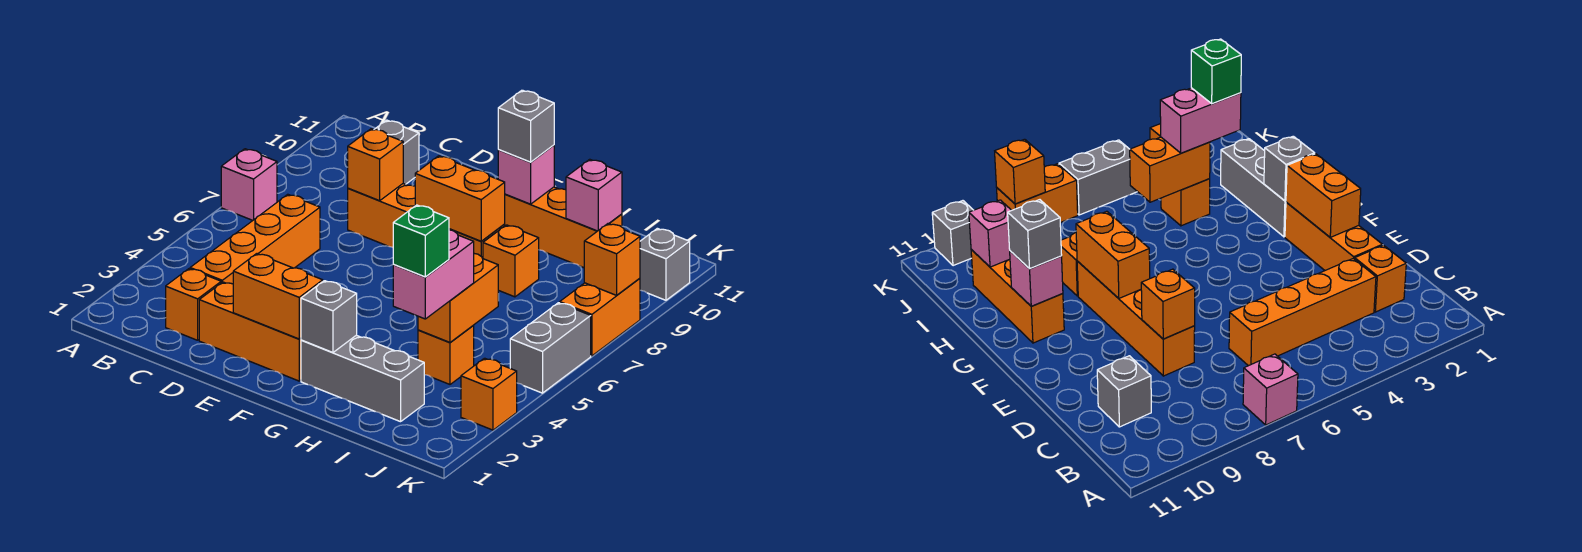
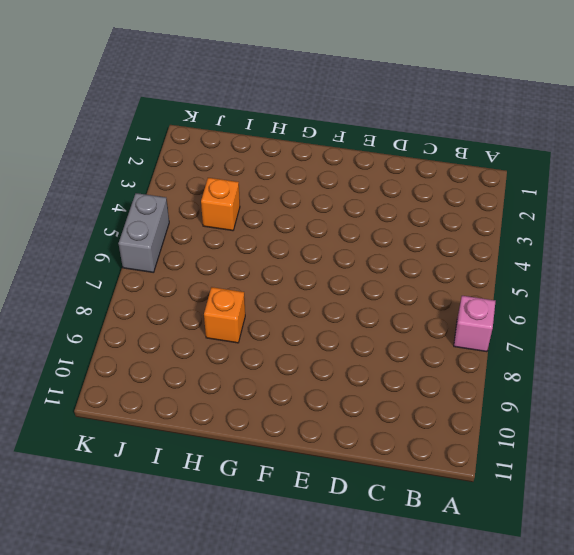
none -> orange brick C2 level 1
none -> orange brick C3:C6 level 1
none -> grey brick C10 level 1

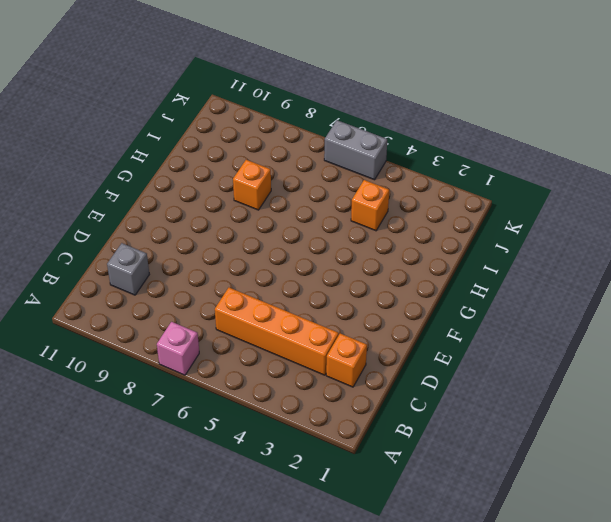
none -> orange brick D2:F2 level 1
none -> orange brick D8:G8 level 1
none -> grey brick G2:I2 level 1

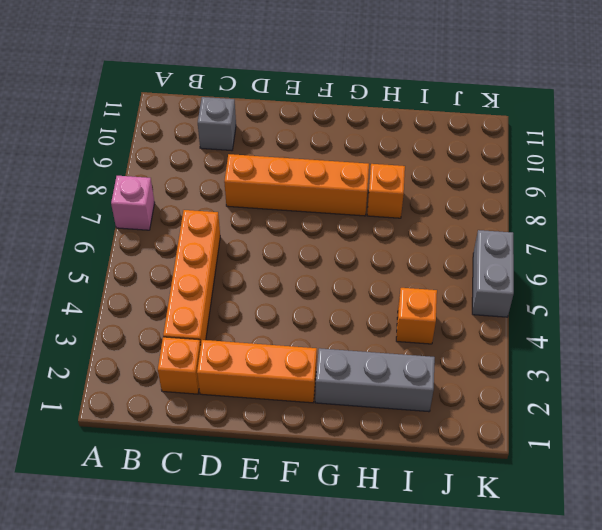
none -> orange brick G10:I10 level 1
none -> orange brick K3 level 1
none -> orange brick K7:K8 level 1

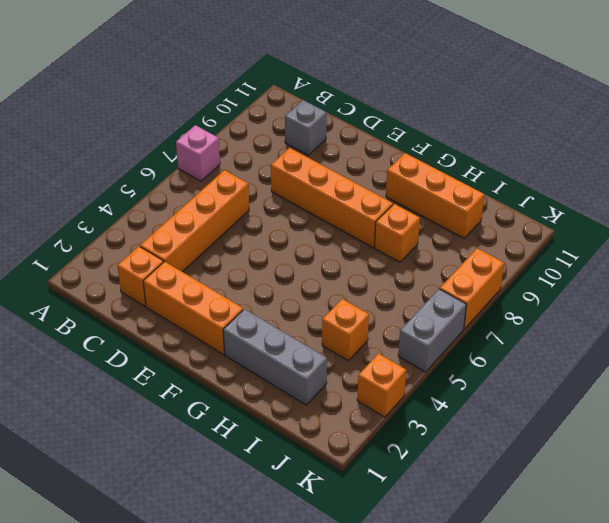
none -> grey brick K10 level 1
none -> orange brick D8 level 2
none -> orange brick E2:F2 level 2

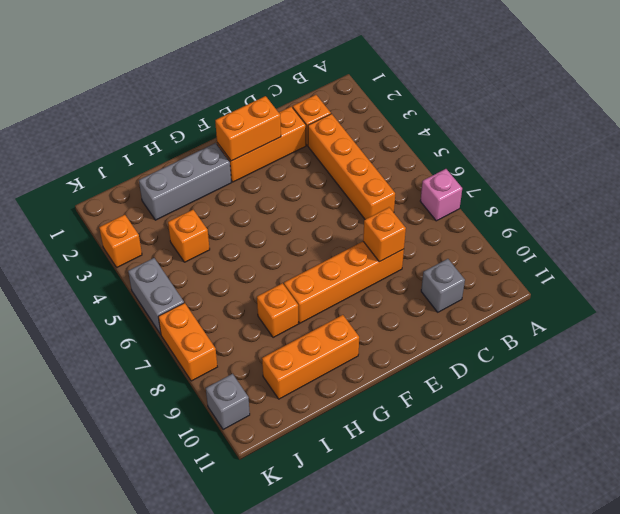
none -> orange brick F8:G8 level 2
none -> grey brick G2 level 2
none -> pink brick G10 level 2

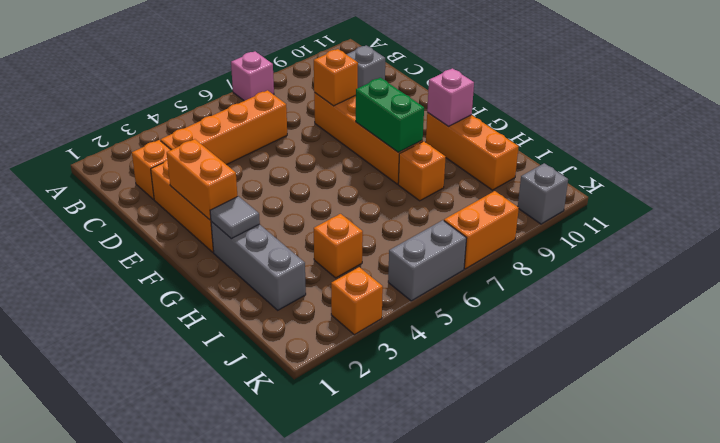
green brick F8:G8 level 2 -> orange brick F8:G8 level 2
grey tile G2 level 2 -> grey brick G2 level 2
none -> orange brick I4:I5 level 2
none -> pink brick I10 level 2
none -> orange brick K8 level 2

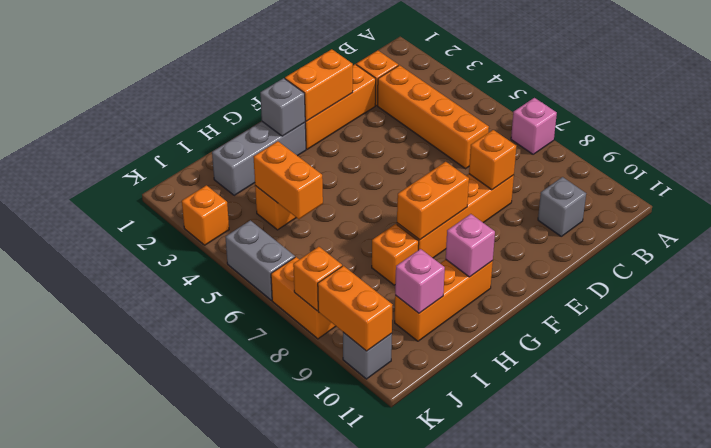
orange brick K9:K10 level 2 -> none
none -> grey brick G10 level 3
none -> pink brick I3:I4 level 3
none -> green brick I3 level 4

